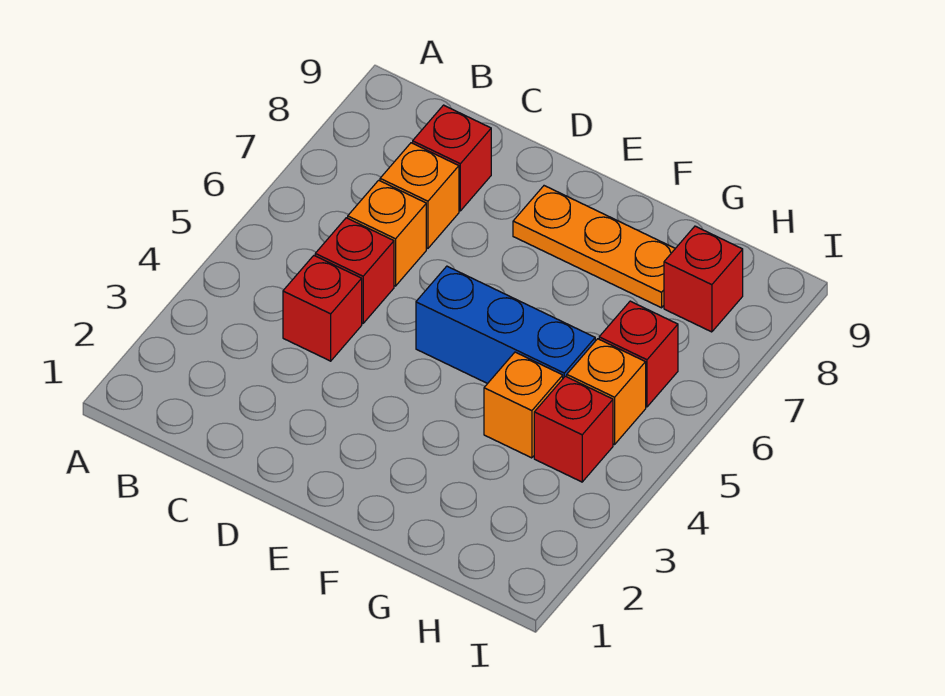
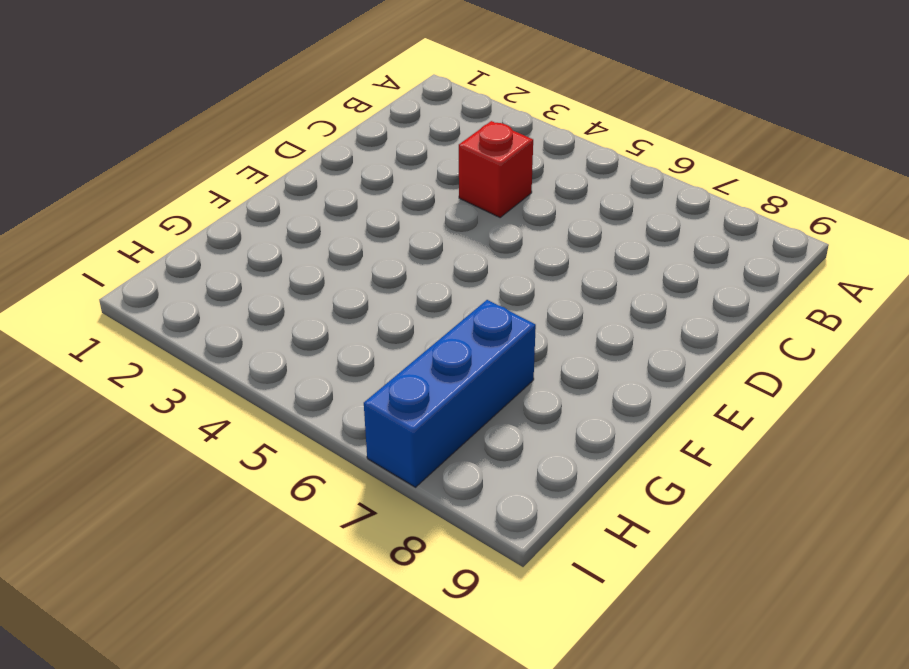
blue brick G7:I7 level 1 -> blue brick E5:G5 level 1
none -> red brick C5 level 1
none -> orange brick C6 level 1
none -> orange brick C7 level 1

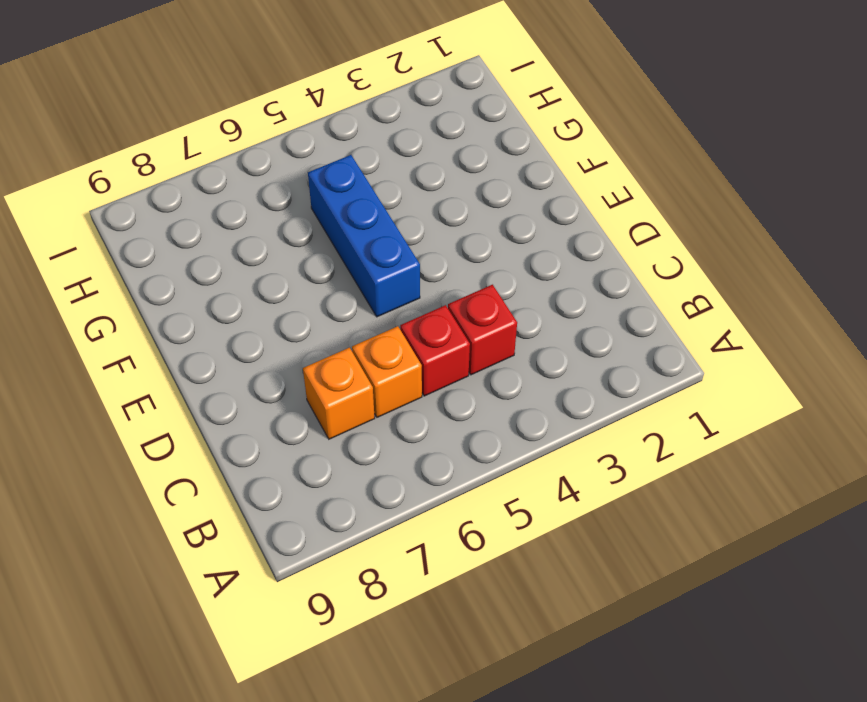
none -> red brick C8 level 1
none -> orange plate E8:G8 level 1
none -> orange brick G4 level 1

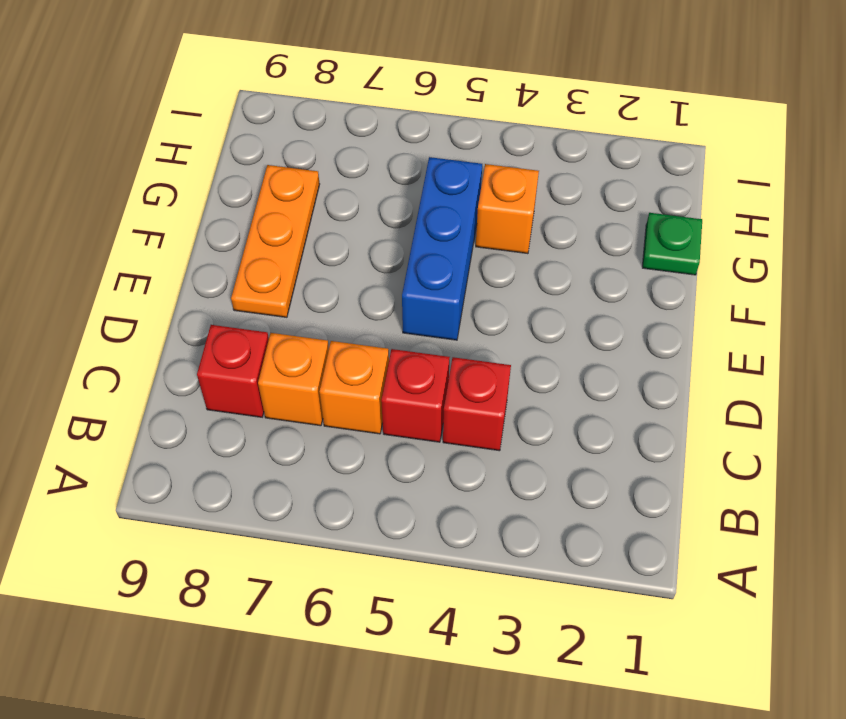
green plate G1 level 1 -> none
none -> red brick H4 level 1
none -> orange brick H5 level 1
none -> red brick H6 level 1

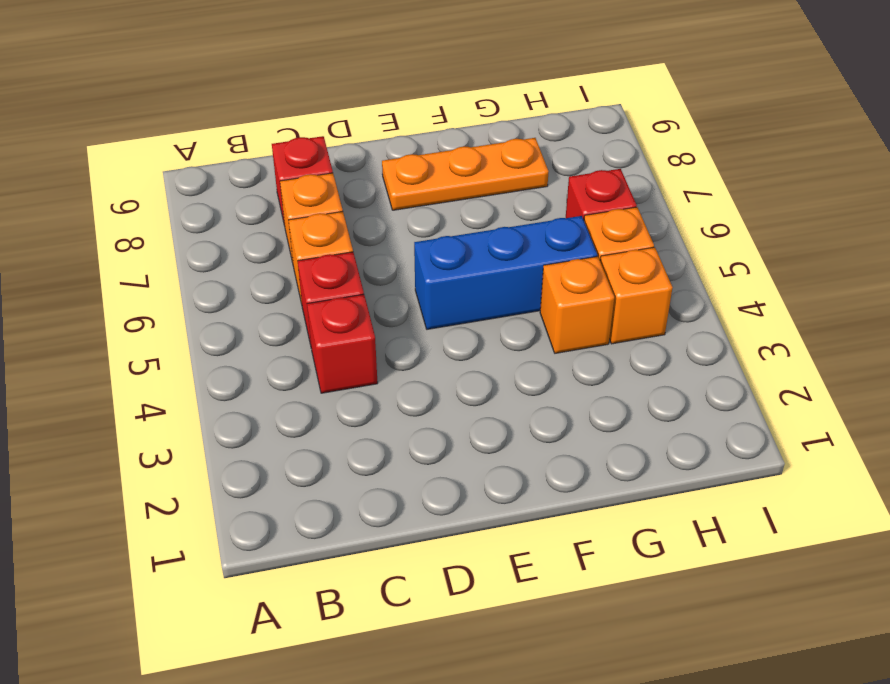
orange brick H4 level 1 -> red brick H4 level 1
none -> red brick H8 level 1

